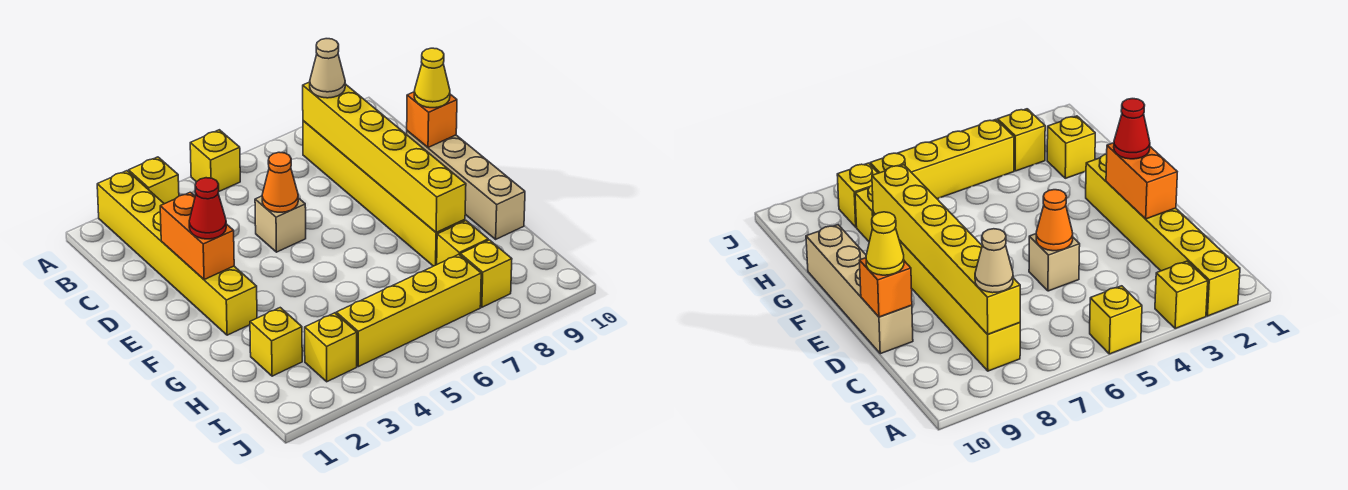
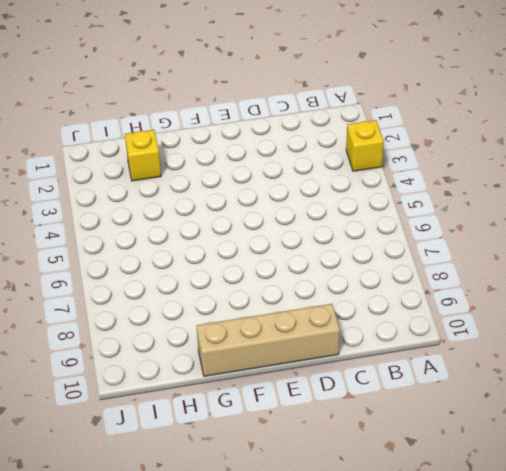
none -> yellow brick A2:F2 level 1
none -> yellow brick A5 level 1
none -> yellow brick B8:G8 level 1

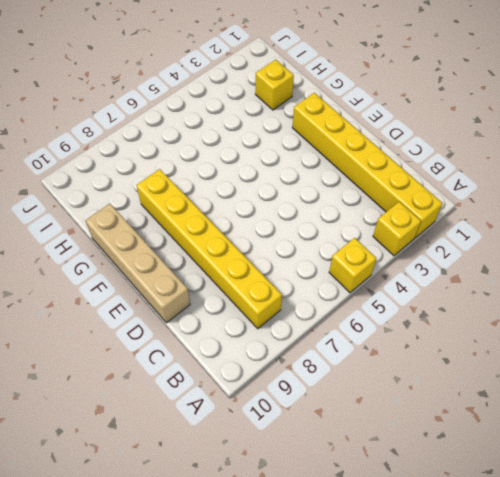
none -> tan brick D5 level 1
none -> yellow brick H8 level 1
none -> yellow brick I3 level 1

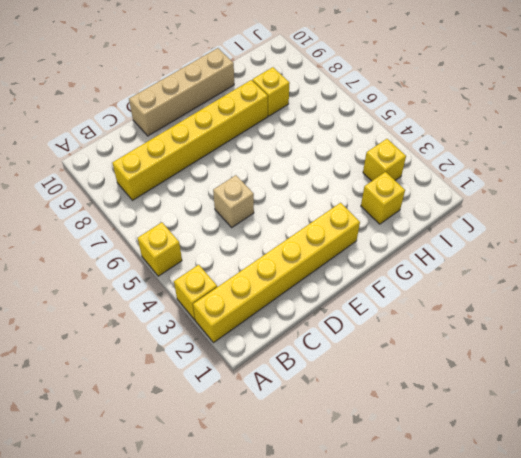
none -> yellow brick I4:I7 level 1
none -> yellow brick I8 level 1
none -> yellow brick B8:G8 level 2

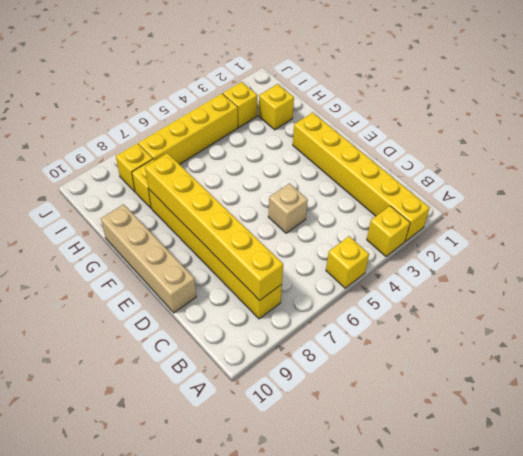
none -> orange brick D2:E2 level 2
none -> orange cone D5 level 2
none -> orange brick D10 level 2

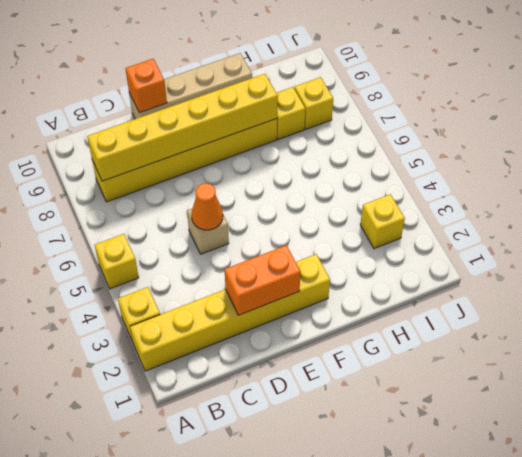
none -> yellow brick H2 level 1
none -> yellow brick I4:I7 level 1
none -> tan cone B8 level 3

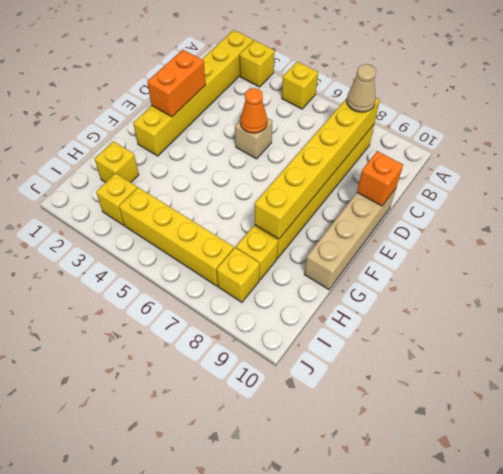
none -> yellow cone D10 level 3
none -> red cone E2 level 3

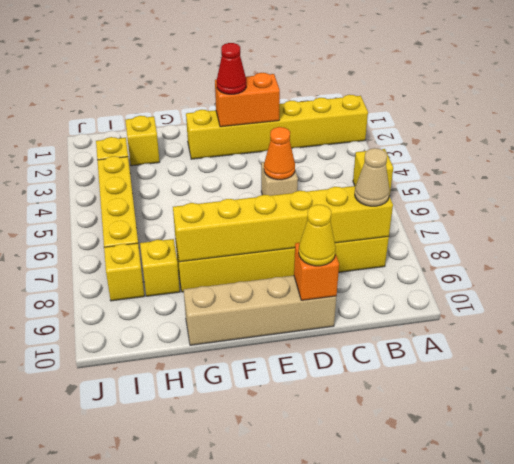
none -> yellow brick A3 level 1

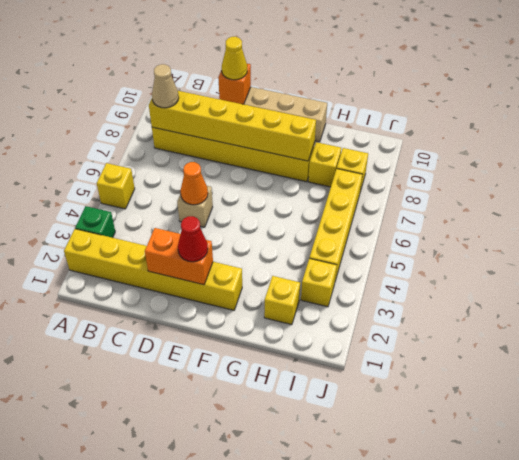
green brick A3 level 1 -> yellow brick A3 level 1

